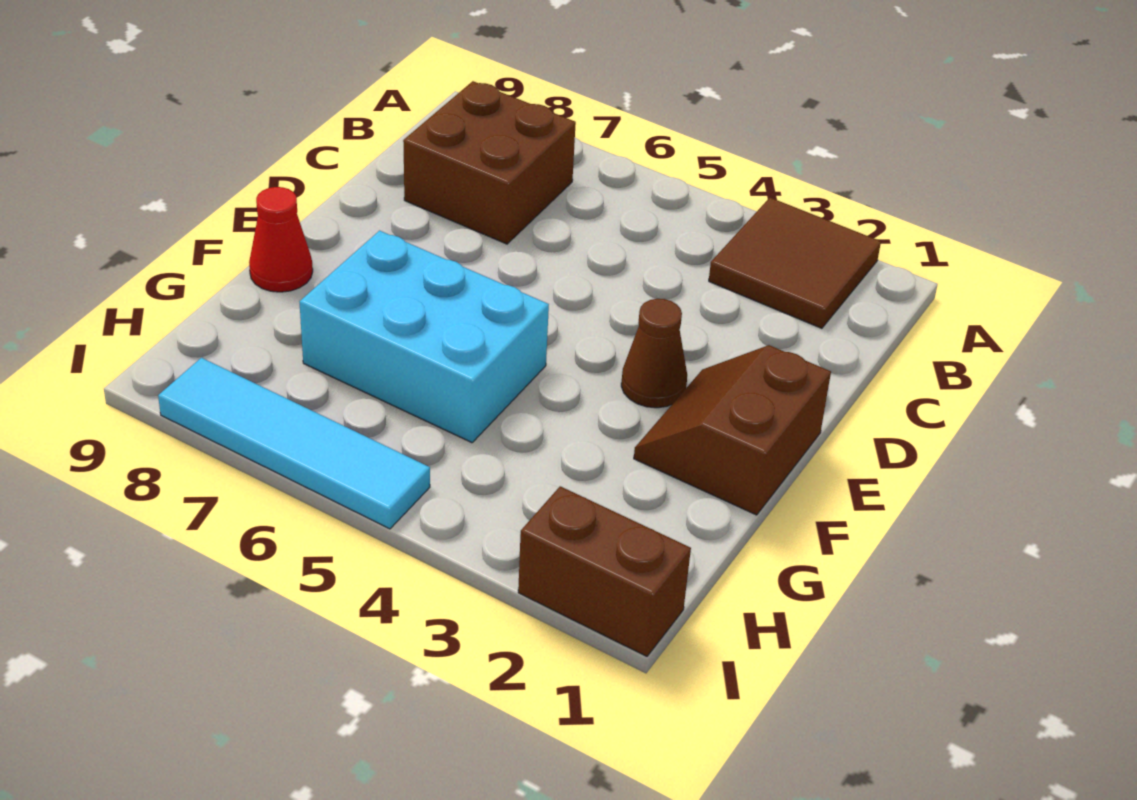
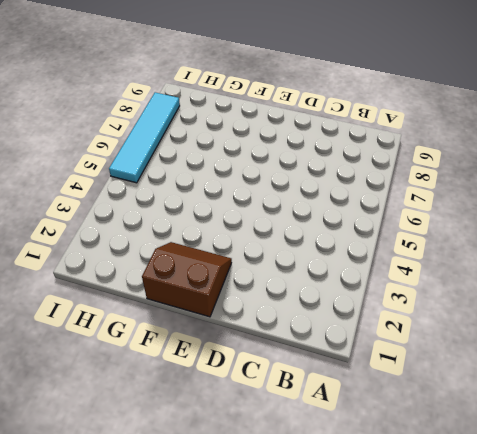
none -> brown tile A2:B3 level 1
none -> brown brick B7:C8 level 1

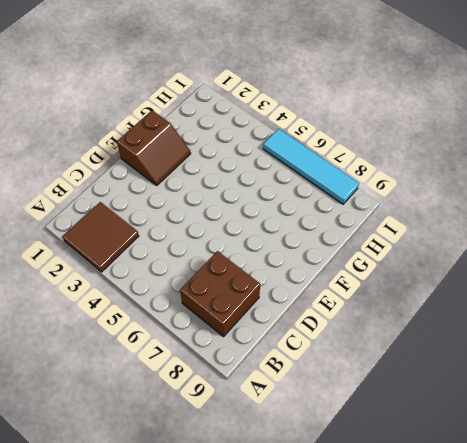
none -> brown cone E3 level 1
none -> cyan brick F5:G7 level 1

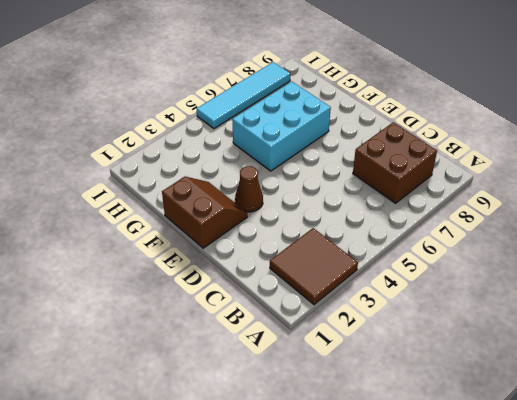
none -> red cone F9 level 1
none -> brown brick I1:I2 level 1

